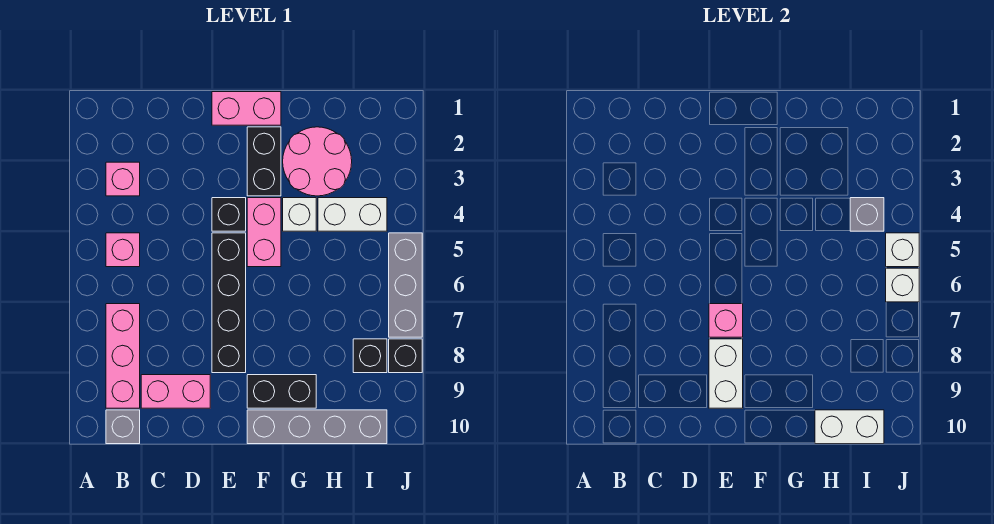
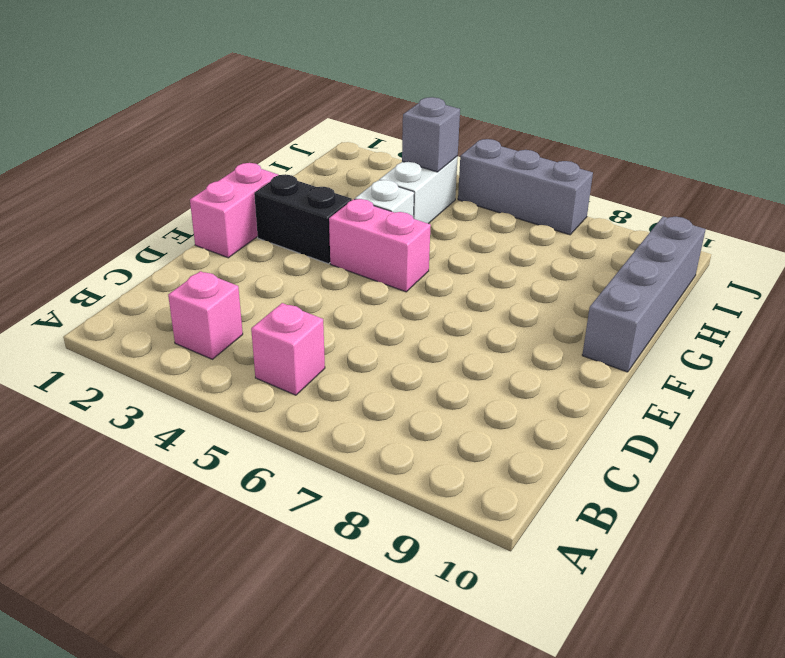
none -> pink brick B7:B9 level 1
none -> grey brick B10 level 1
none -> pink brick C9:D9 level 1

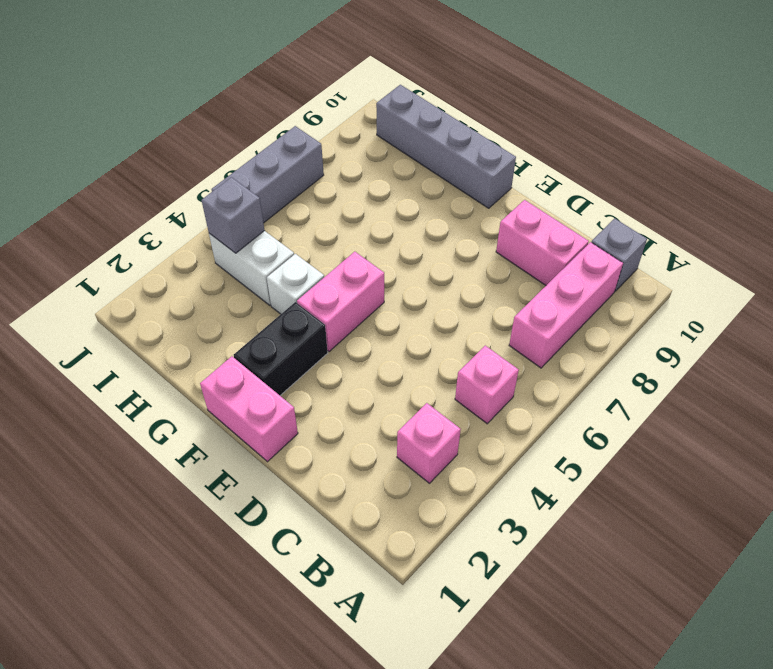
none -> black brick E4 level 1
none -> black brick E5:E8 level 1
none -> black brick F9:G9 level 1

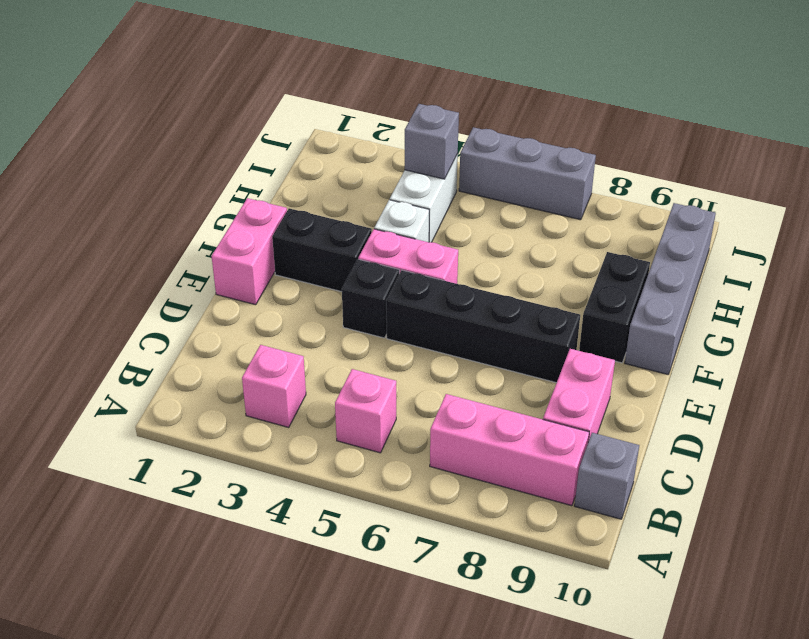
none -> pink round brick G2:H3 level 1
none -> black brick I8 level 1
none -> black brick J8 level 1

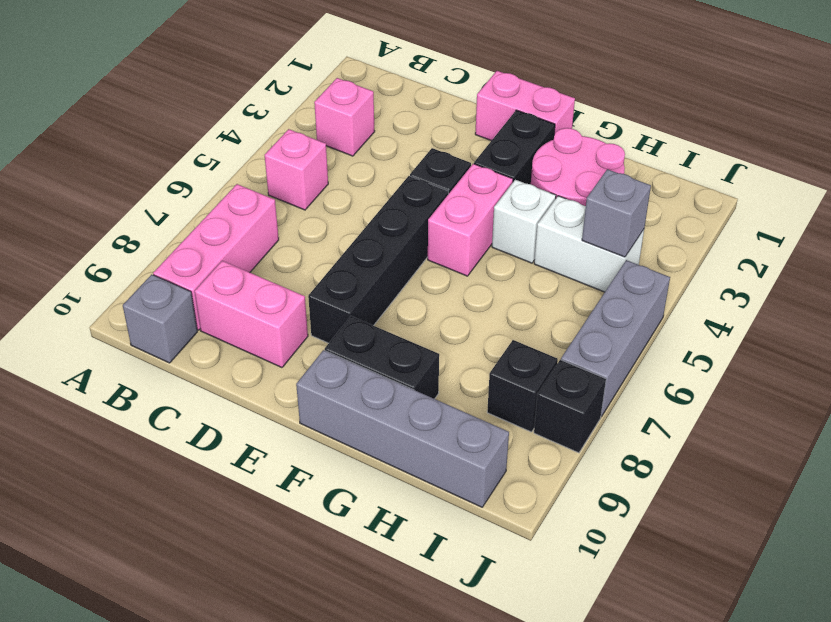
none -> pink brick E7 level 2
none -> white brick E8:E9 level 2
none -> white brick H10:I10 level 2

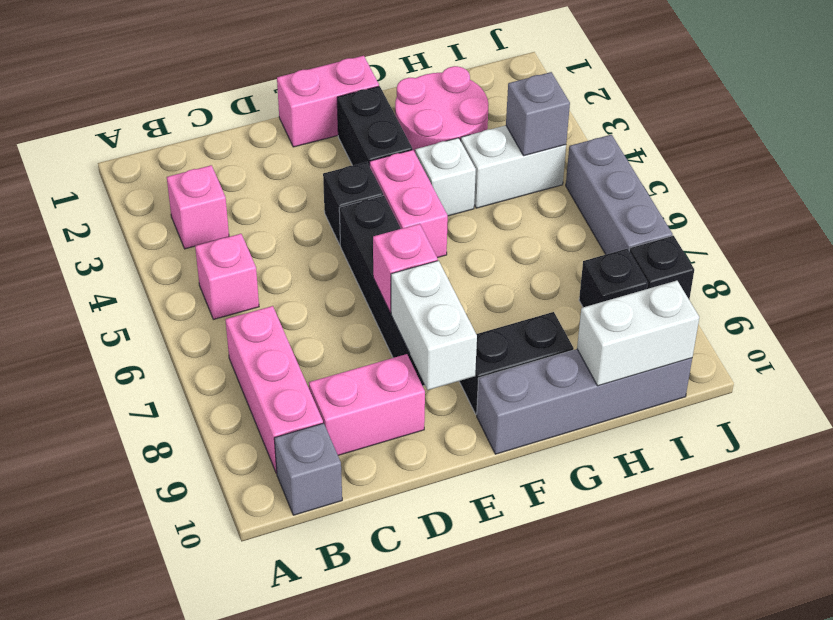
none -> white brick J5 level 2
none -> white brick J6 level 2

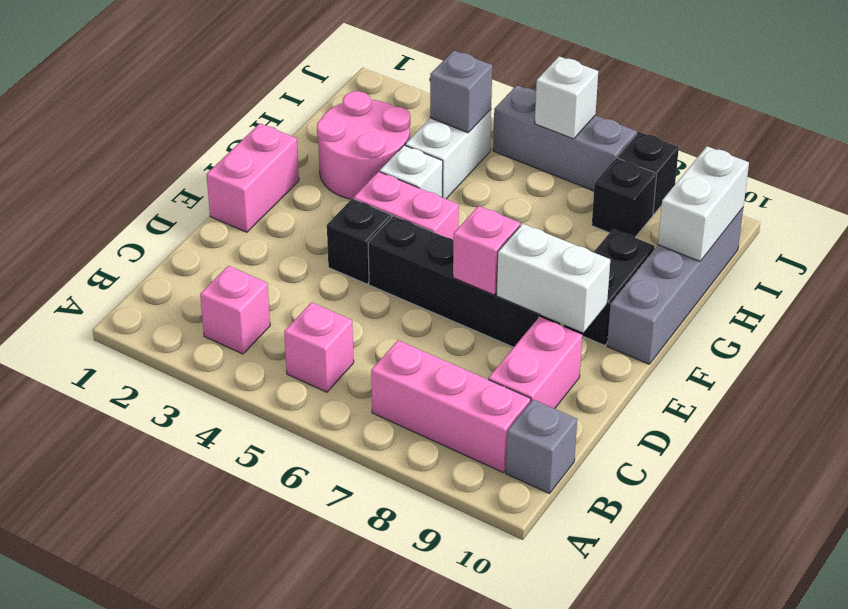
none -> black brick F2:F3 level 1
none -> white brick J5 level 2

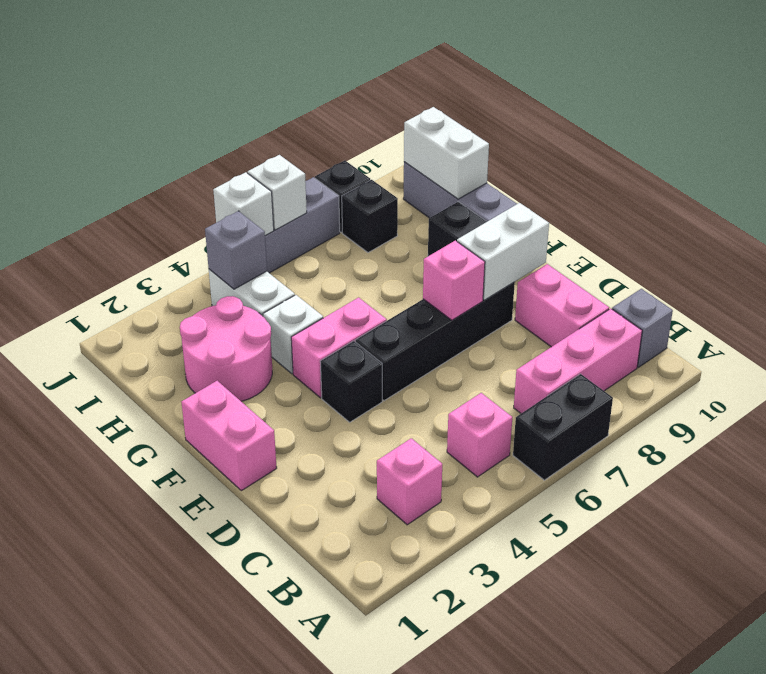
black brick A6:A7 level 1 -> black brick F2:F3 level 1

